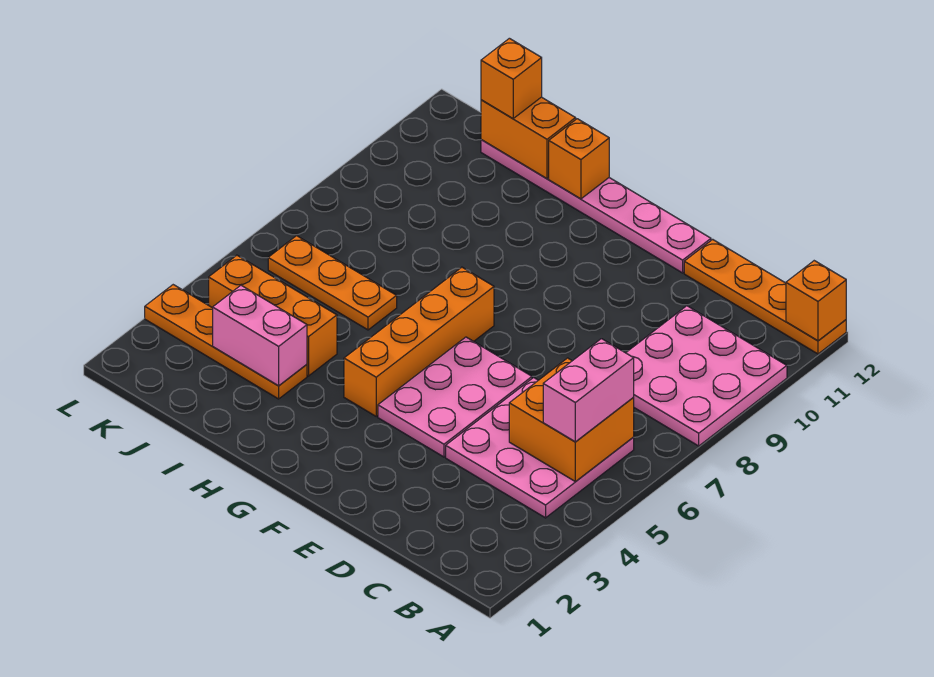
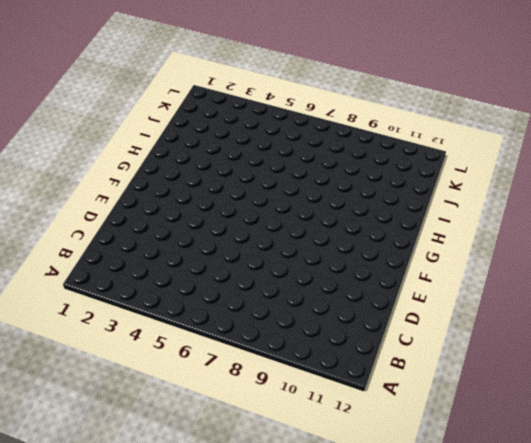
none -> pink plate A8:C10 level 1
none -> orange plate A12:D12 level 1
none -> pink plate B4:D6 level 1

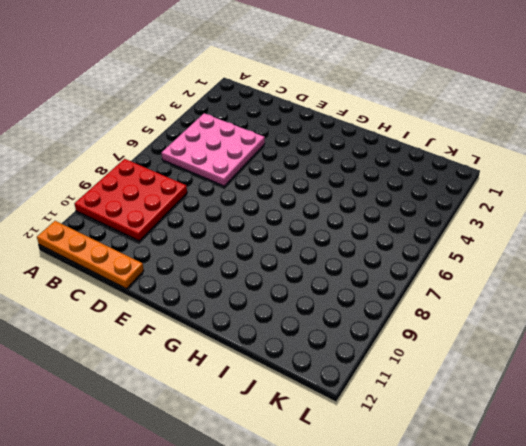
red plate A8:C10 level 1 -> pink plate A8:C10 level 1
none -> pink plate E4:F6 level 1
none -> pink plate E12:J12 level 1
none -> orange brick G4:G7 level 1

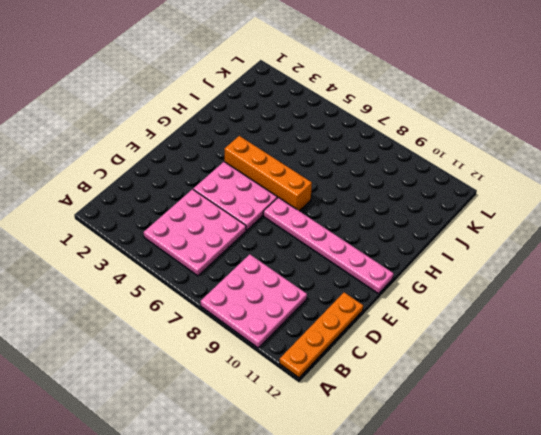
pink plate F7:F12 level 1 -> pink plate E12:J12 level 1
none -> orange plate I3:L3 level 1
none -> orange brick I4:K4 level 1
none -> orange plate I6:K6 level 1

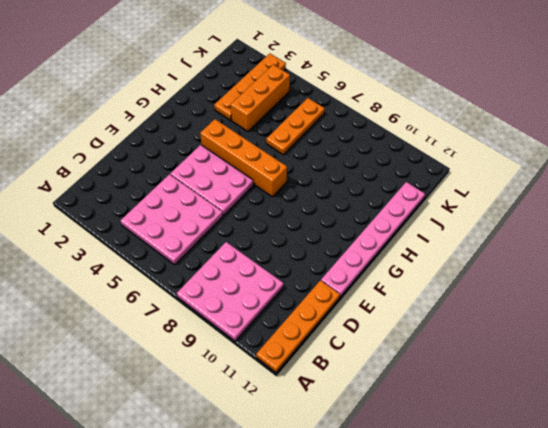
none -> orange brick A12 level 2
none -> orange brick B5:C6 level 2
none -> orange brick H12 level 2

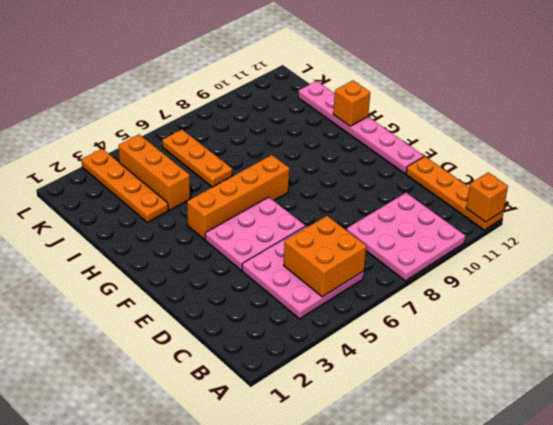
none -> pink brick I3:J3 level 2
none -> orange brick I12:J12 level 2
none -> pink brick B5:B6 level 3

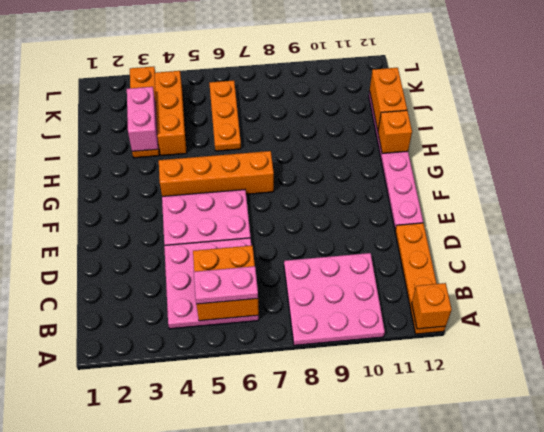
pink plate B5:B6 level 3 -> pink brick B5:B6 level 3
none -> orange brick J12 level 3

